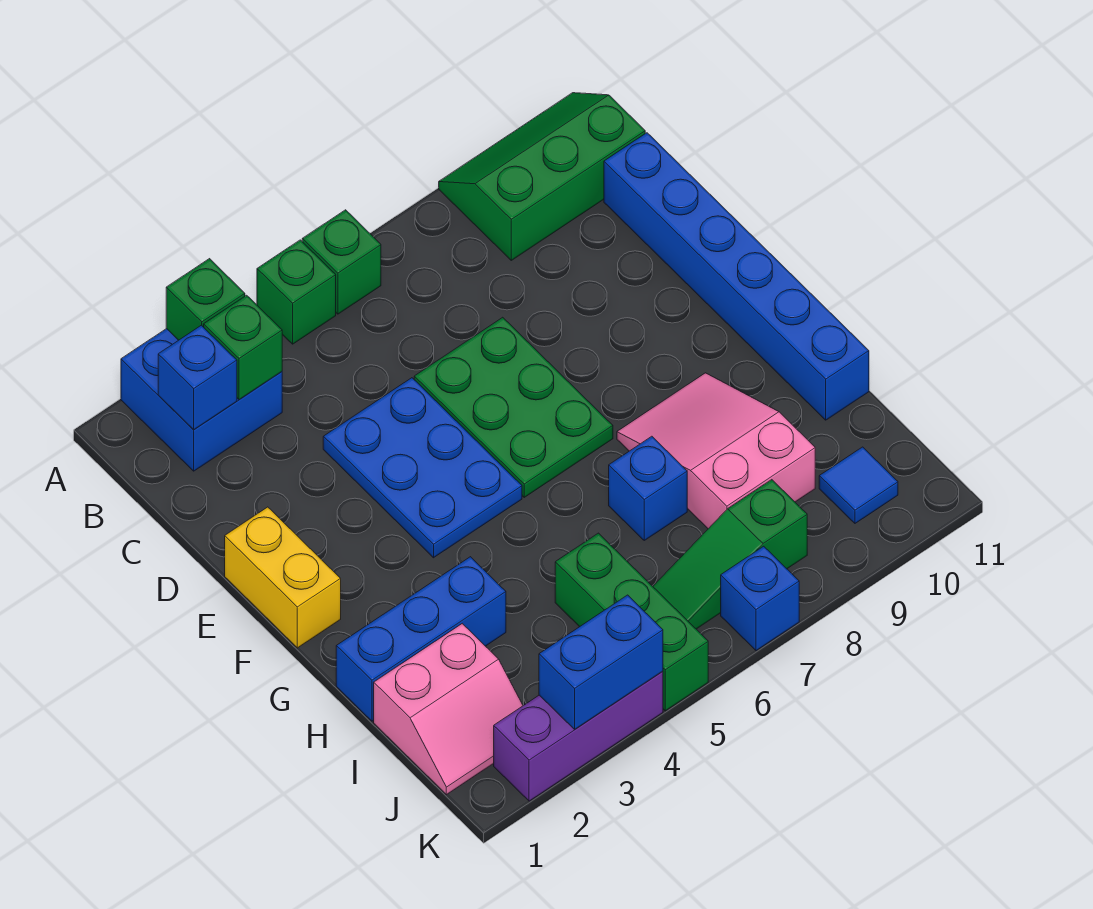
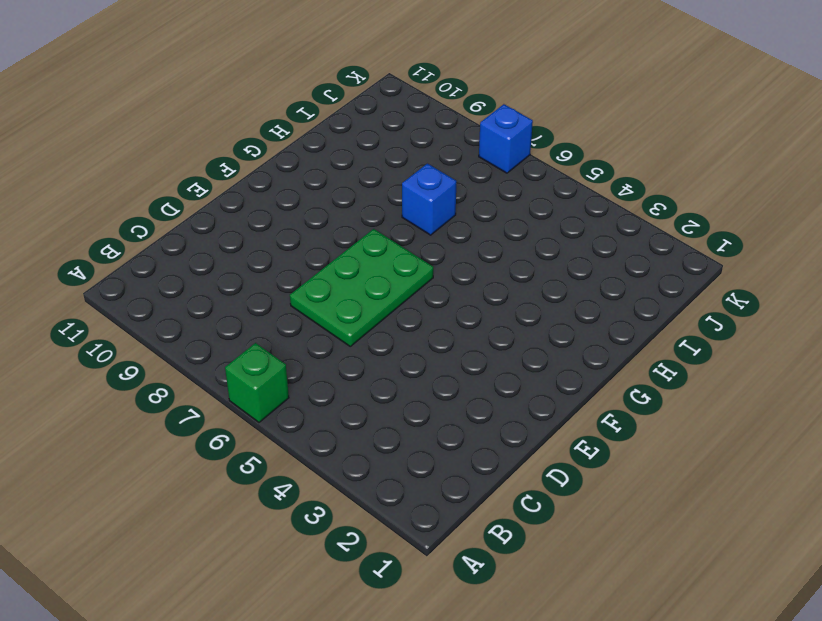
none -> blue brick A2:B3 level 1
none -> green brick A5 level 1
none -> green slope A9:B11 level 1 top B

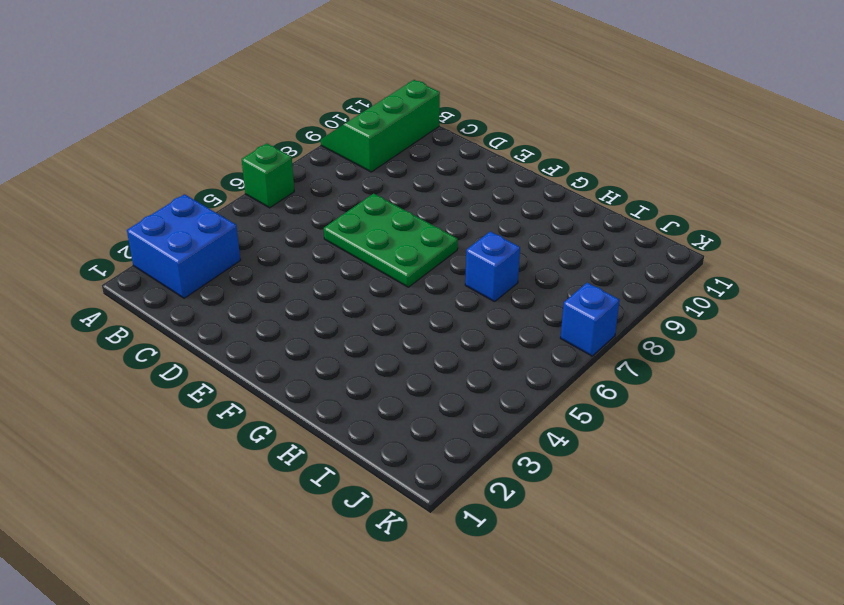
none -> green brick A5 level 1
none -> blue brick C11:H11 level 1
none -> blue plate D4:F5 level 1

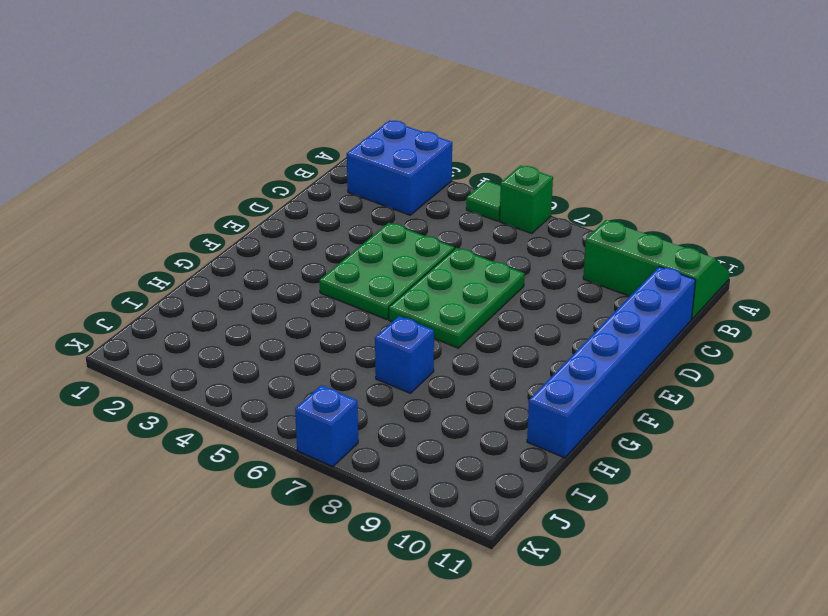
green tile A5 level 1 -> green brick A5 level 1
green plate D4:F5 level 1 -> blue plate D4:F5 level 1
none -> yellow brick E1:F1 level 1
none -> pink slope G8:I9 level 1 top I
none -> blue brick H1:H3 level 1

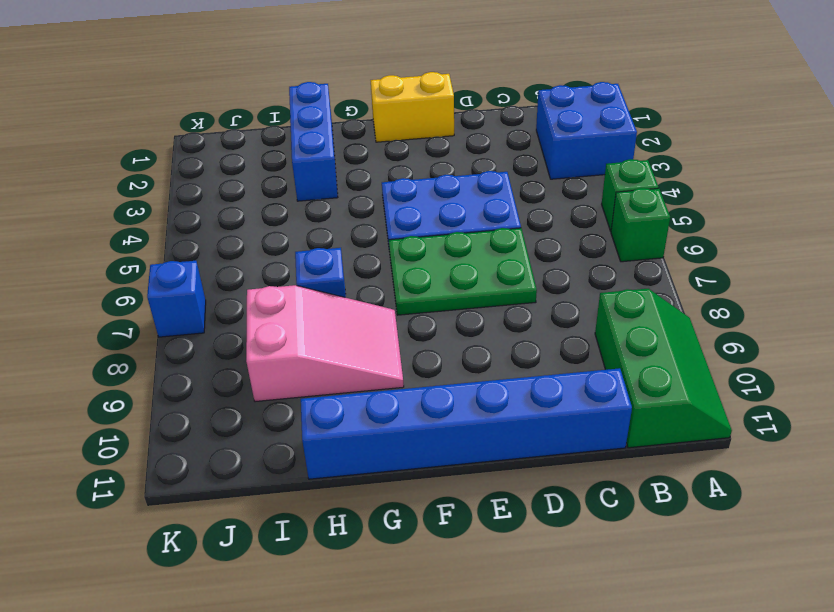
none -> pink slope I1:J2 level 1 top I
none -> green brick I5:K5 level 1
none -> green slope J6:J8 level 1 top 8

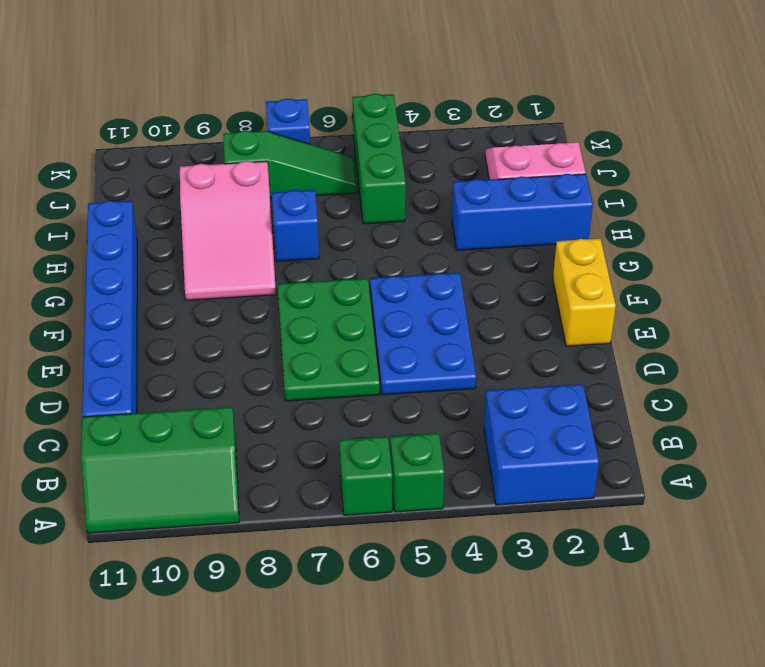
none -> blue tile J10 level 1
none -> purple brick K2:K4 level 1
none -> green brick A3 level 2

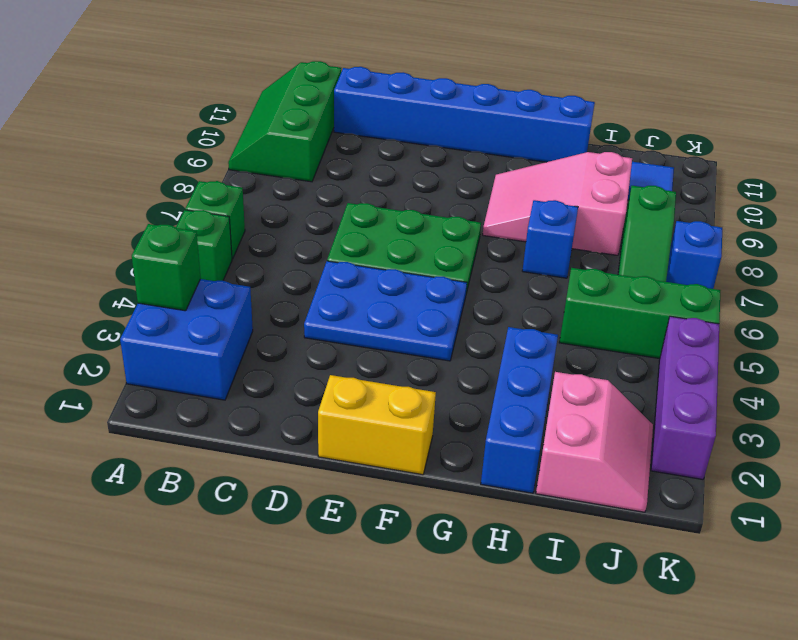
none -> blue brick B2 level 2
none -> green brick B3 level 2
none -> blue brick K3:K4 level 2

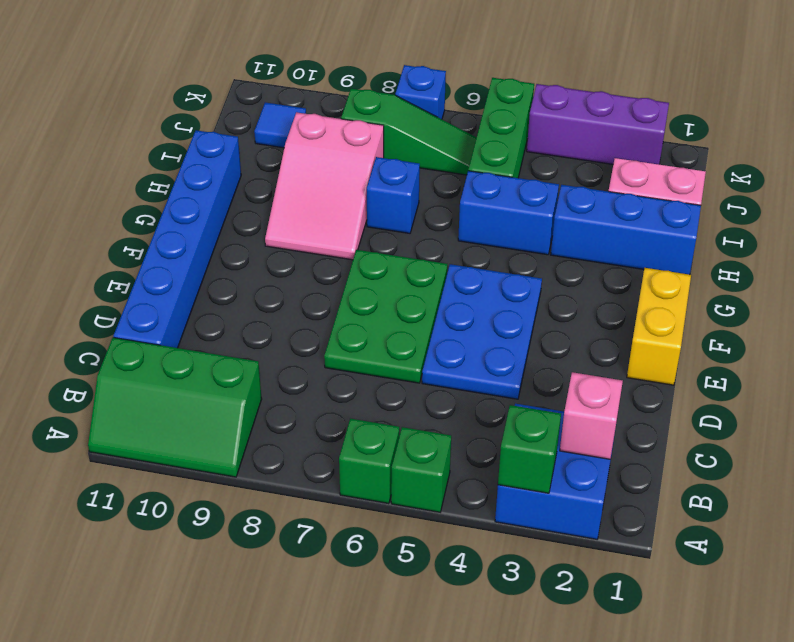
pink brick B2 level 2 -> blue brick B2 level 2
blue brick H4:H5 level 1 -> blue brick K3:K4 level 2
none -> green brick B3 level 2

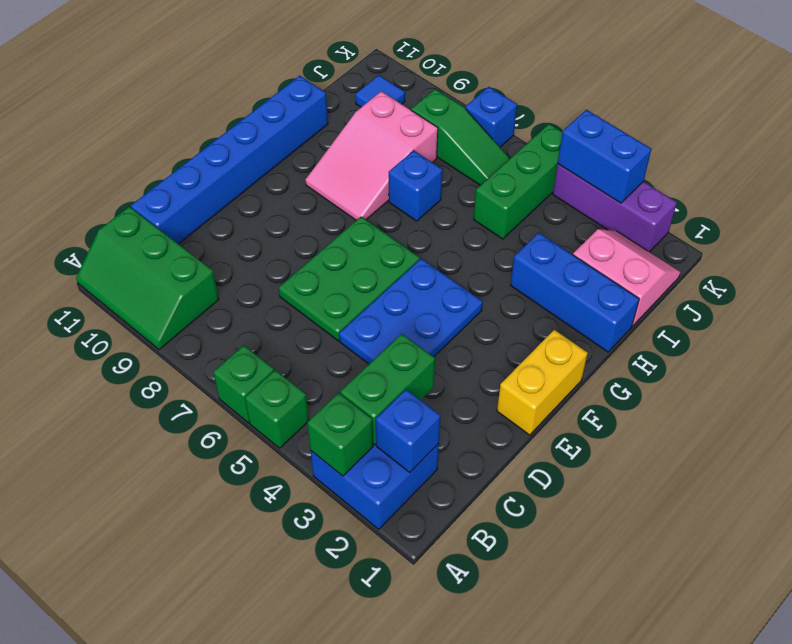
green brick B3:C3 level 2 -> green brick B3 level 2

